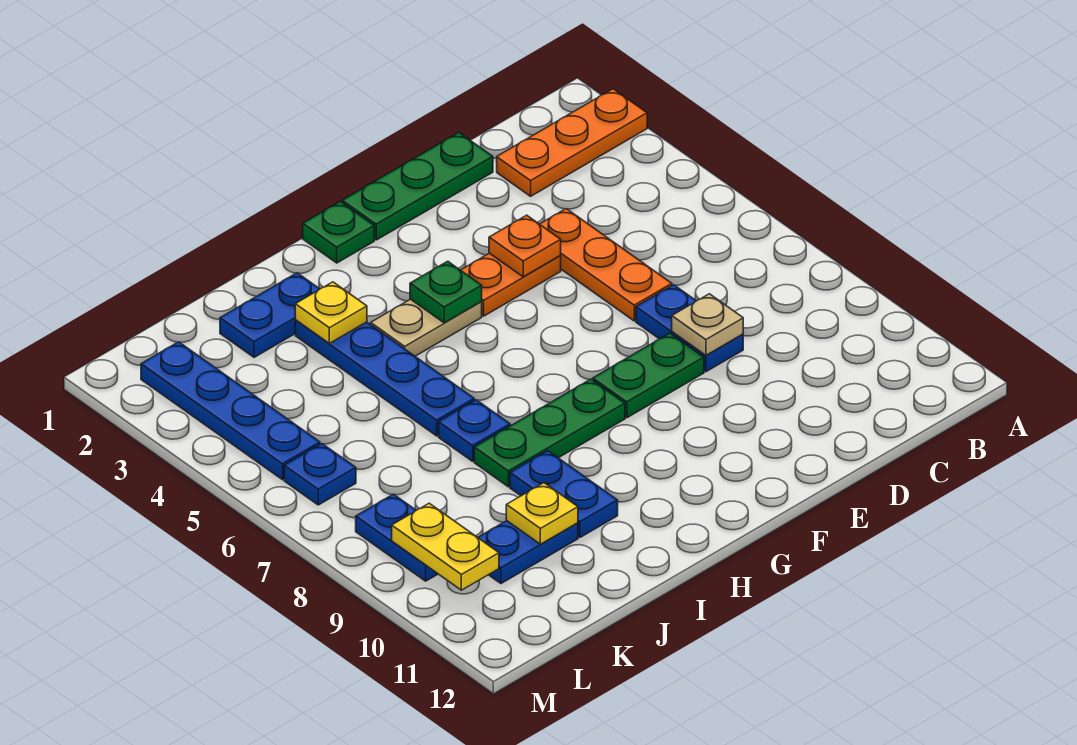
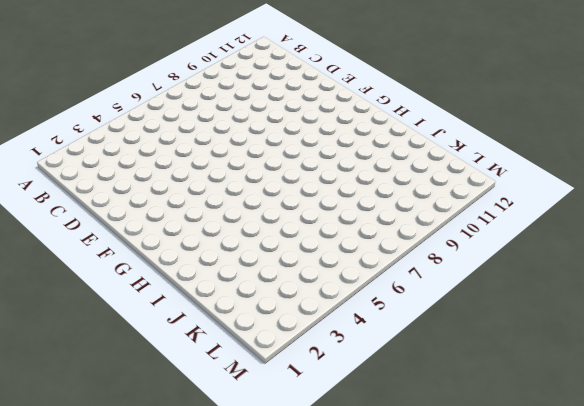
none -> orange plate A2:C2 level 1
none -> green plate D1:F1 level 1
none -> orange plate D4:D6 level 1

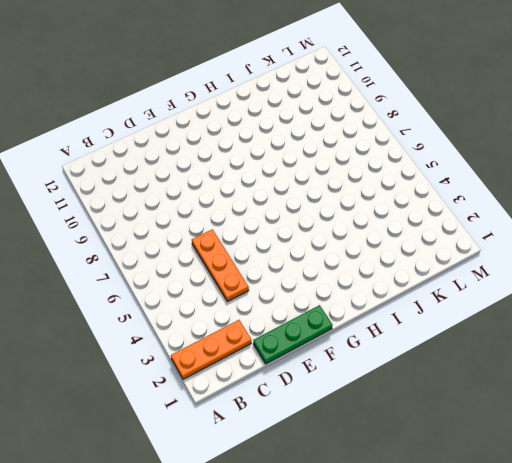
none -> blue plate D7:D8 level 1
none -> orange plate E4:F4 level 1
none -> green plate E8:F8 level 1

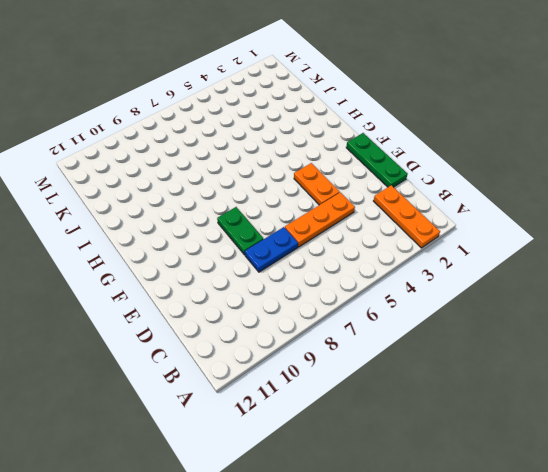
none -> green plate G1 level 1
none -> tan plate G4:H4 level 1
none -> green plate G8:I8 level 1

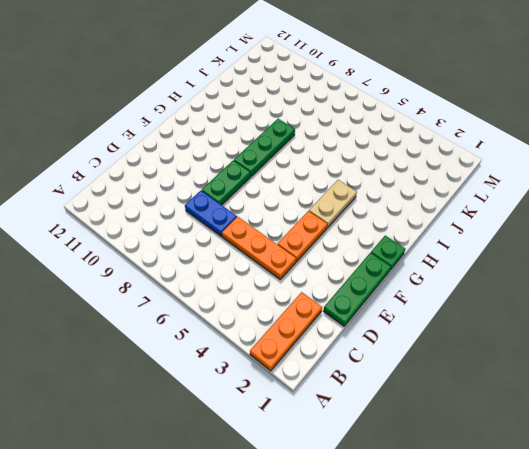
none -> blue plate I2:J2 level 1
none -> blue plate I3:I6 level 1
none -> blue plate I7 level 1

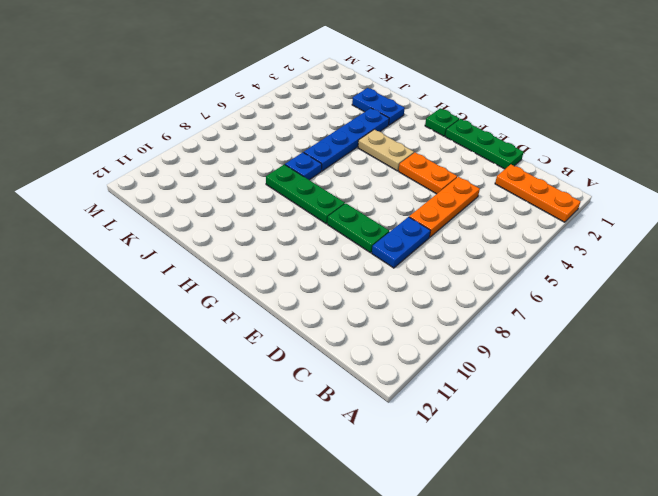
none -> blue plate I9:I10 level 1
none -> blue plate J10:K10 level 1
none -> blue plate L2:L5 level 1

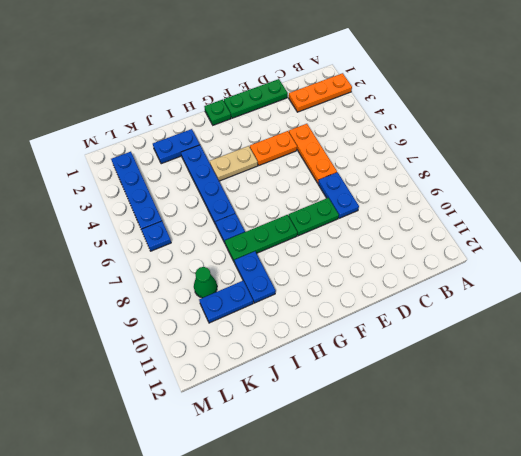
green cone K9 level 1 -> none
none -> blue plate L8:L9 level 1
none -> tan plate D8 level 2
none -> orange plate E4 level 2

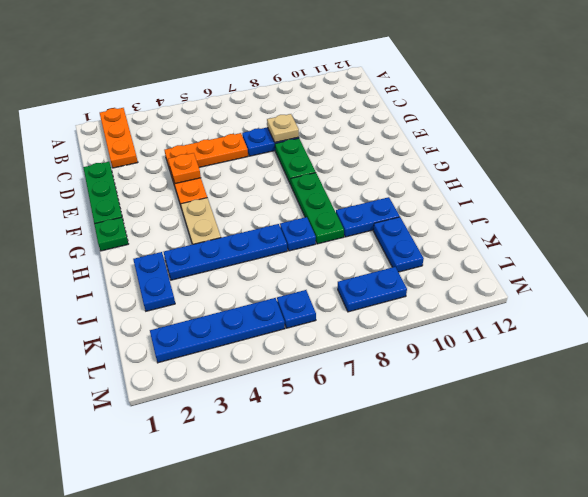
none -> green plate G4 level 2
none -> yellow plate I3 level 2
none -> yellow plate J10 level 2

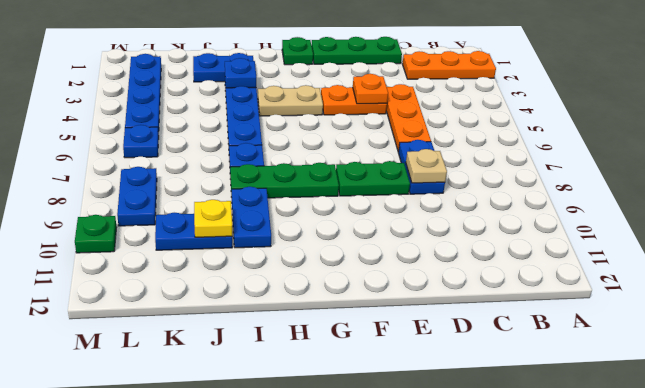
blue plate I3 level 2 -> yellow plate I3 level 2
green plate M10 level 1 -> green plate G4 level 2
none -> yellow plate L9:L10 level 2

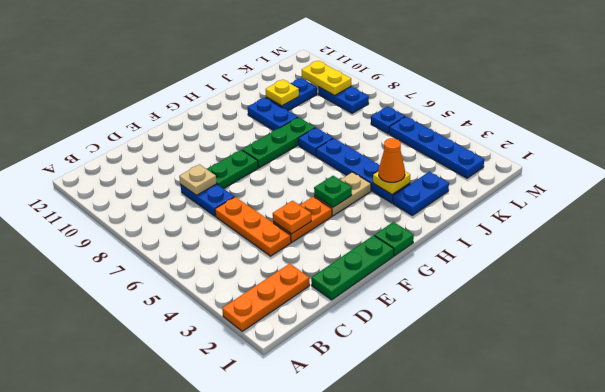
orange cone I3 level 3 -> none

